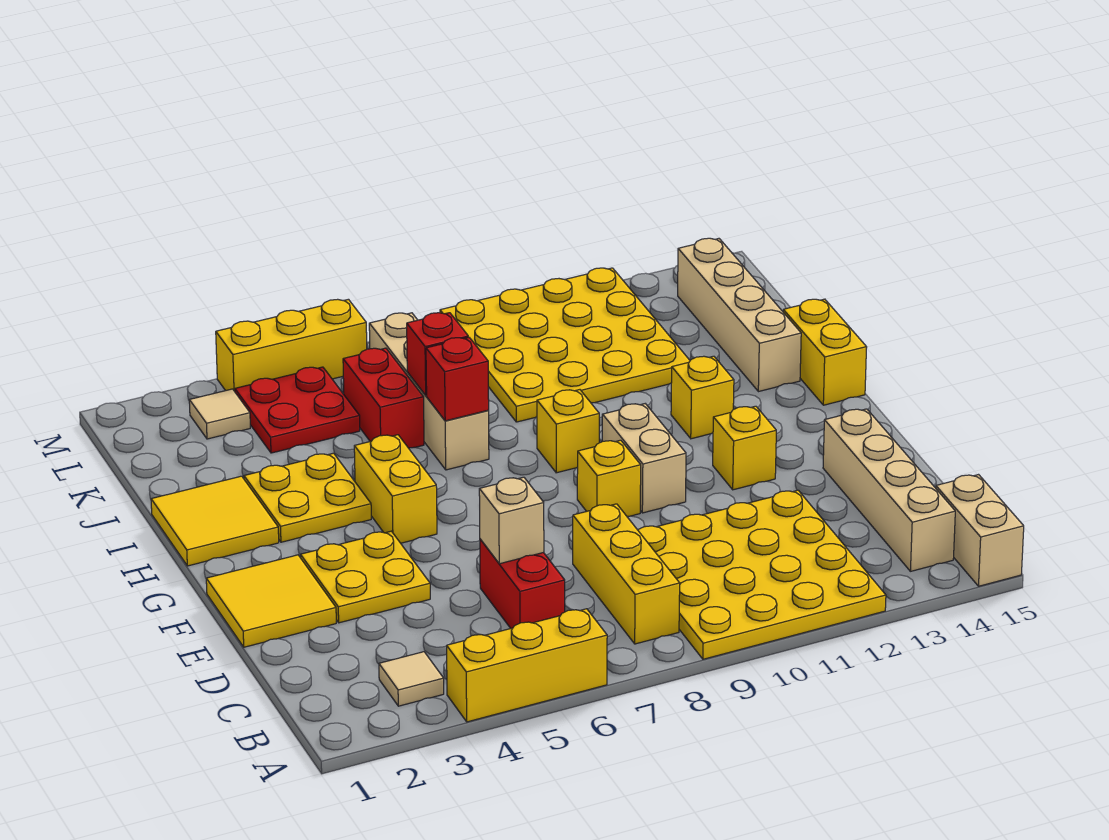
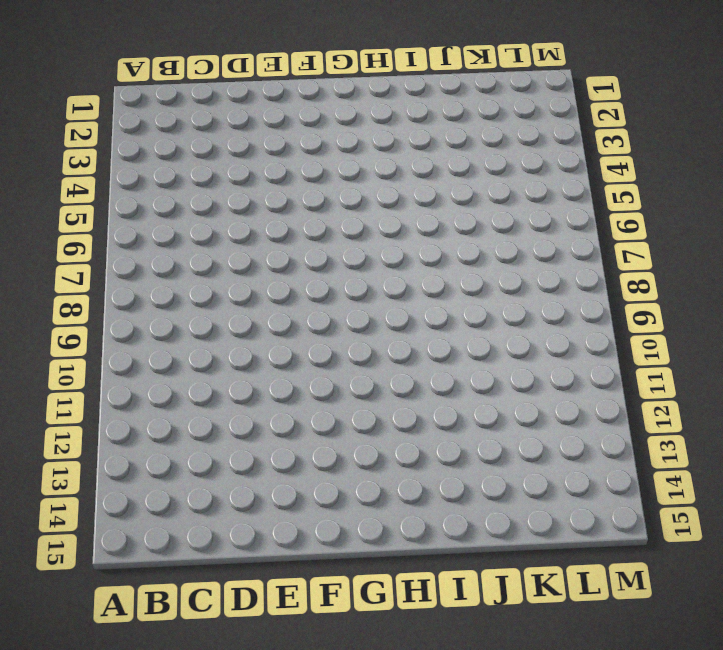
none -> yellow brick A4:A6 level 1
none -> yellow plate A9:D12 level 1
none -> tan brick A15:B15 level 1

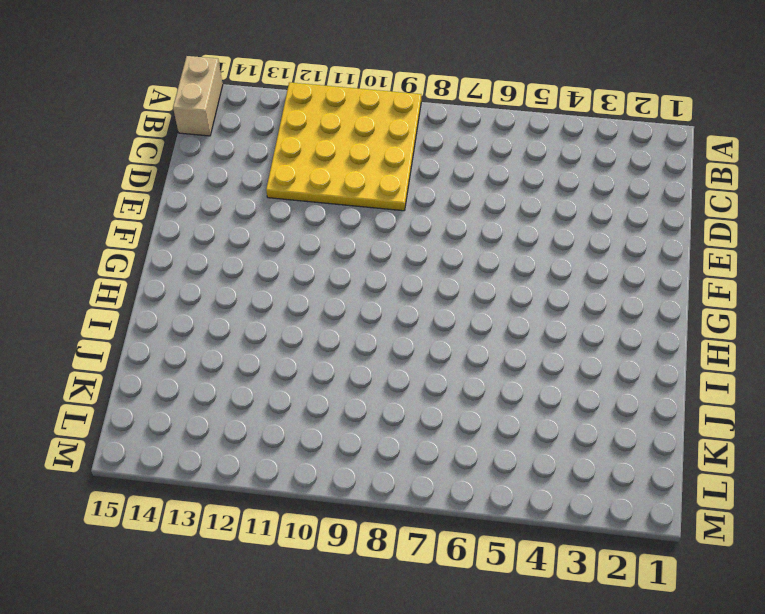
none -> yellow brick A4:A6 level 1
none -> tan tile B3 level 1
none -> yellow brick B8:D8 level 1

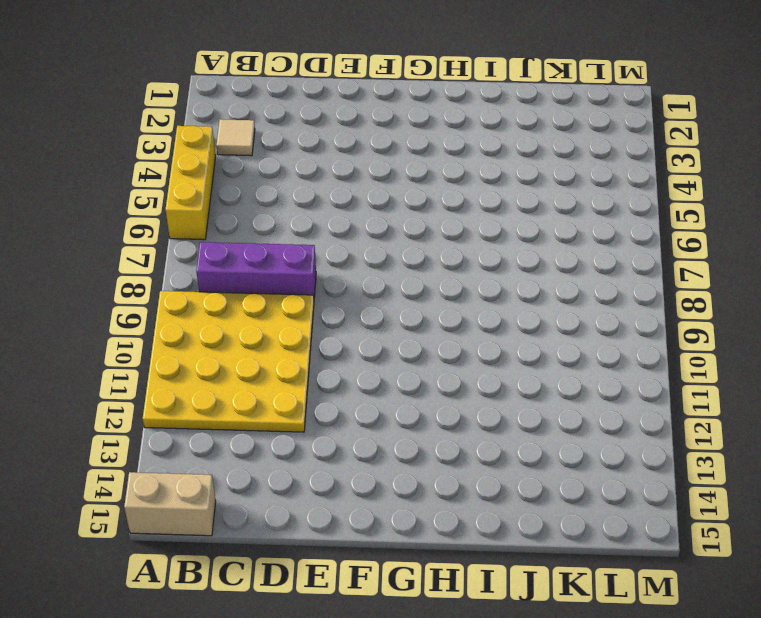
purple brick B8:D8 level 1 -> yellow brick B8:D8 level 1
none -> tan brick B14:E14 level 1
none -> red brick C6:D6 level 1
none -> yellow tile E1:F2 level 1

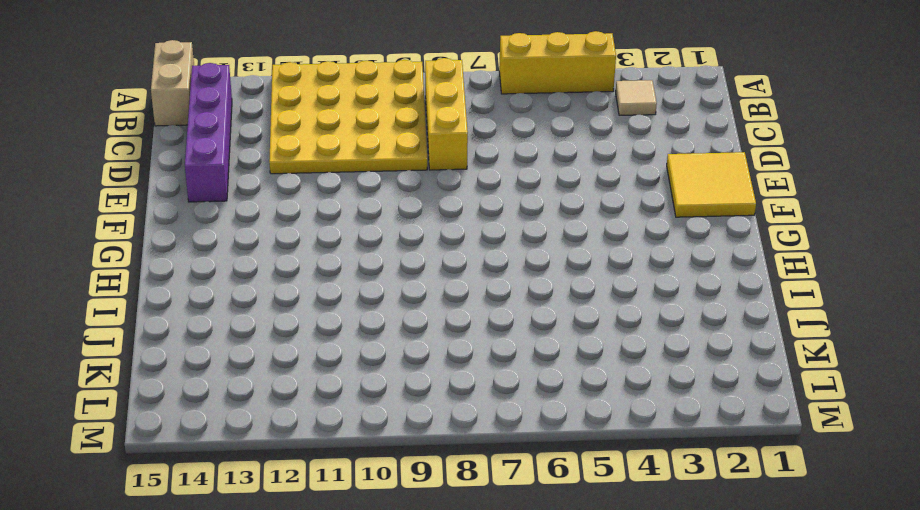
purple brick B14:E14 level 1 -> tan brick B14:E14 level 1
none -> red brick C6:D6 level 1
none -> yellow plate E3:F4 level 1
none -> yellow brick F9 level 1

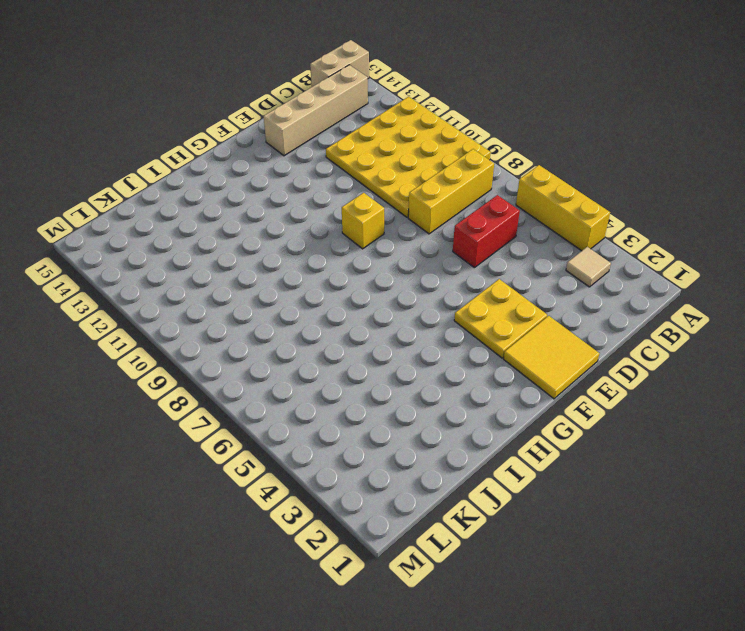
none -> tan brick F10:G10 level 1
none -> yellow brick F12 level 1
none -> yellow brick G5:H5 level 1

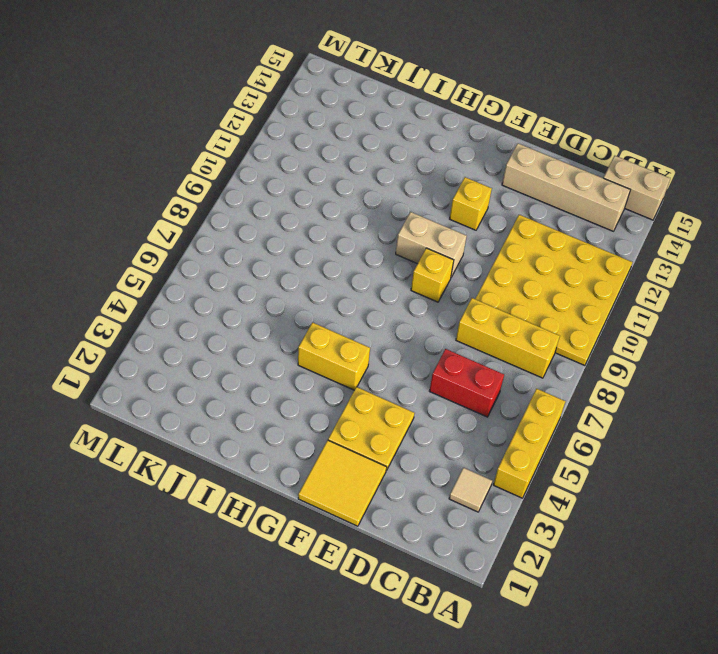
none -> yellow tile H1:I2 level 1
none -> yellow plate H3:I4 level 1
none -> yellow brick H9 level 1

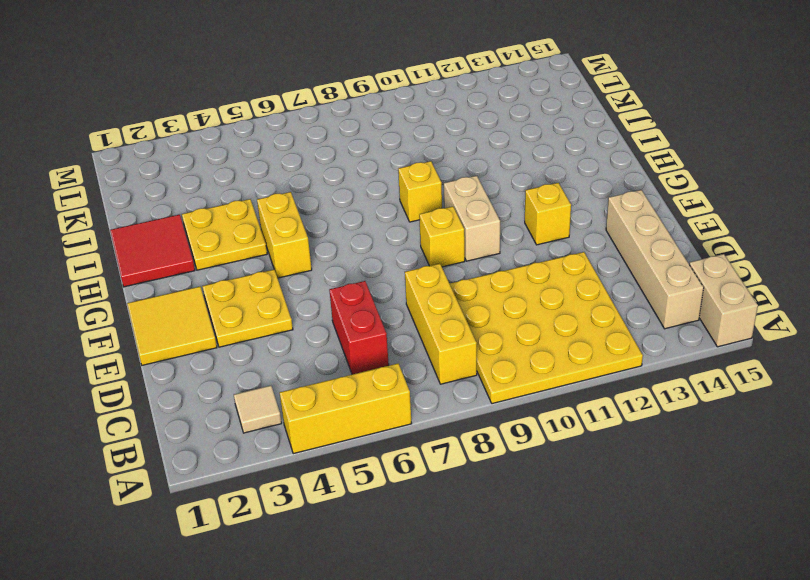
red tile H1:I2 level 1 -> yellow tile H1:I2 level 1
none -> yellow brick H12 level 1
none -> yellow brick H15:I15 level 1
none -> tan brick I7:L7 level 1

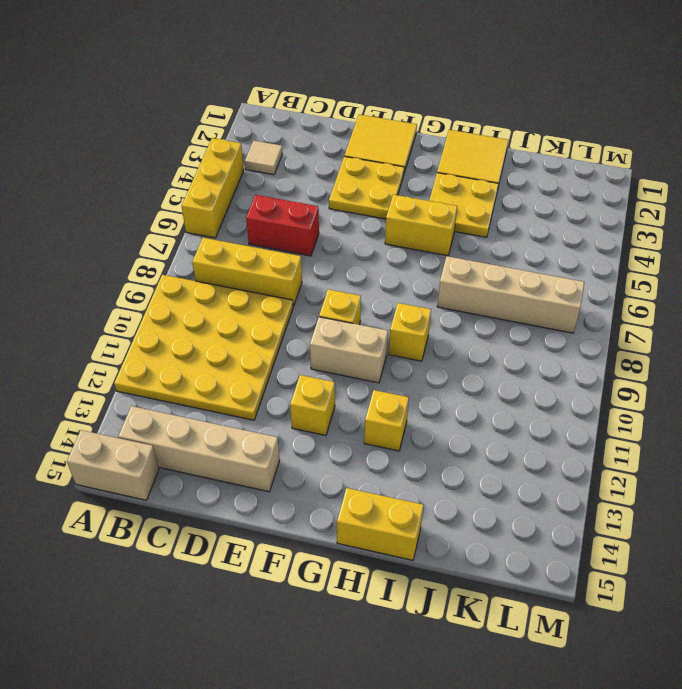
none -> tan brick I14:L14 level 1
none -> red brick J6:K6 level 1
none -> yellow plate J9:M12 level 1

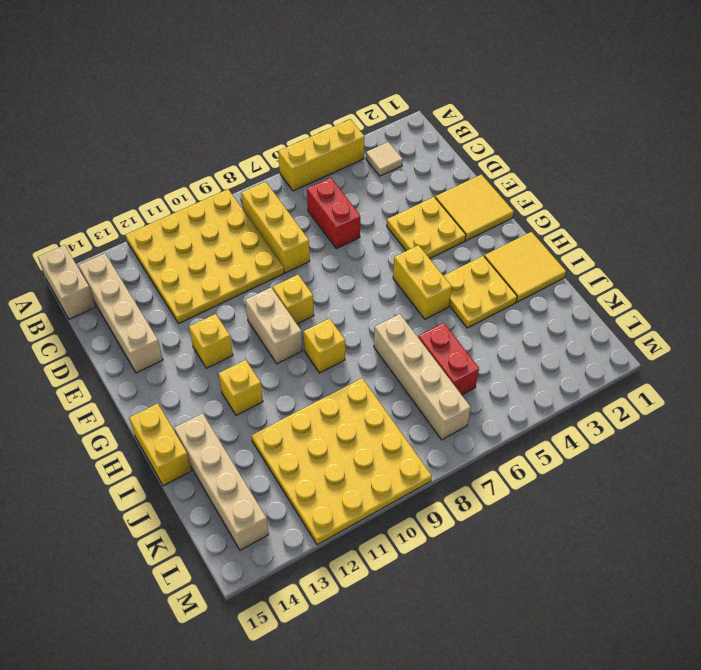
none -> red plate K4:L5 level 1
none -> tan tile L3 level 1
none -> yellow brick M4:M6 level 1

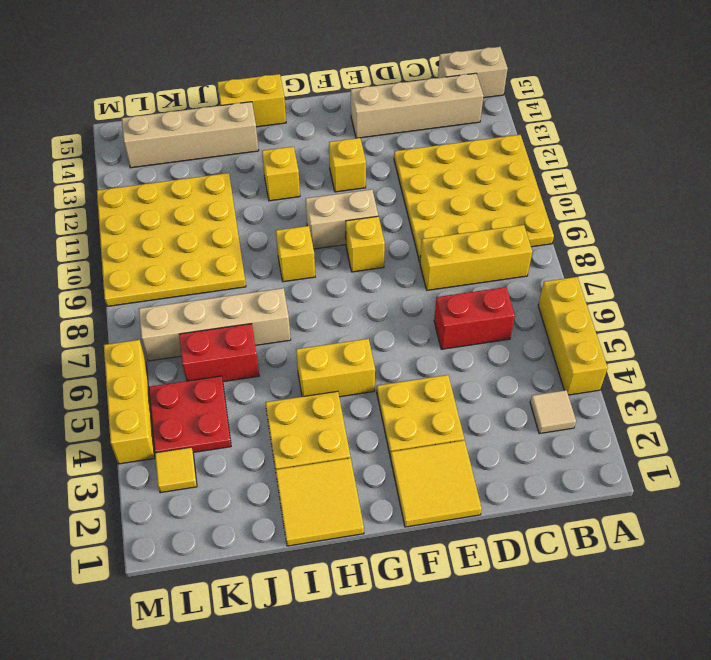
yellow tile L3 level 1 -> tan tile L3 level 1
none -> tan brick D6 level 2
none -> red brick I7 level 2
none -> red brick J7 level 2

